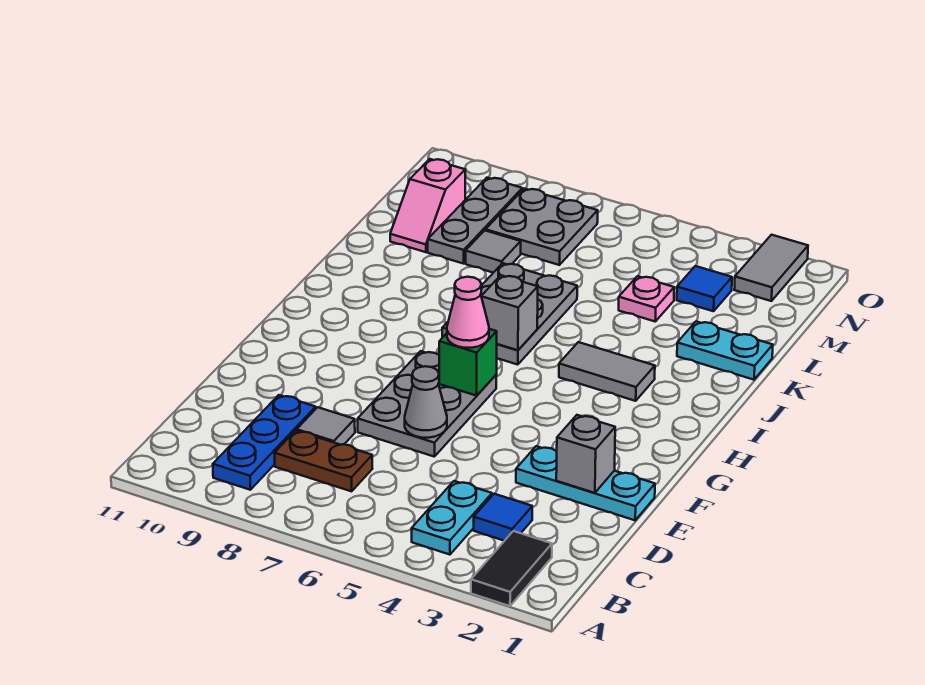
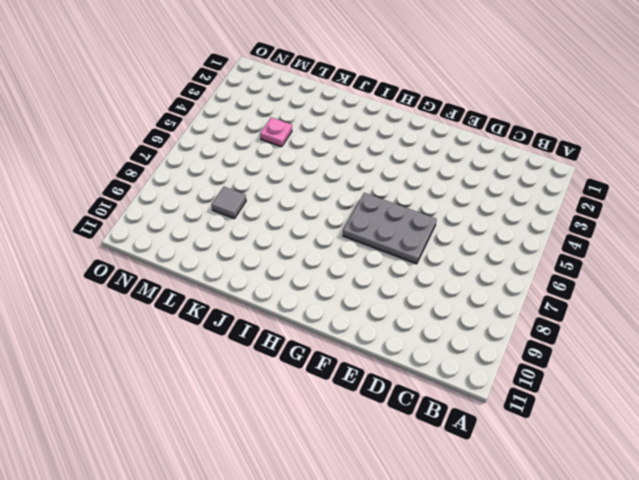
none -> black tile A2:B2 level 1
none -> cyan plate B4:C4 level 1
none -> blue plate B9:D9 level 1

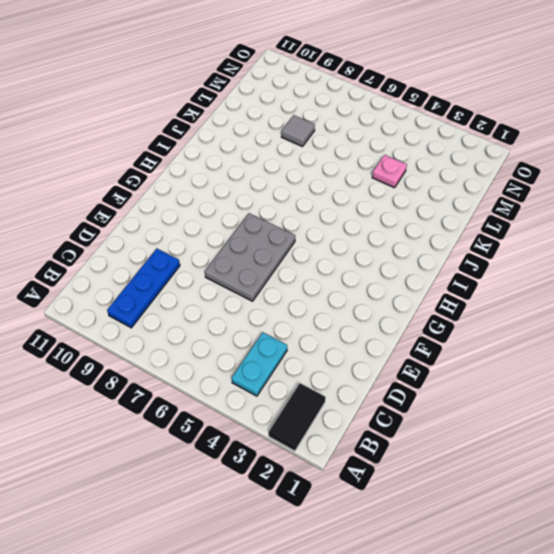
none -> blue tile C3 level 1
none -> brown plate C7:C8 level 1
none -> grey tile D8 level 1

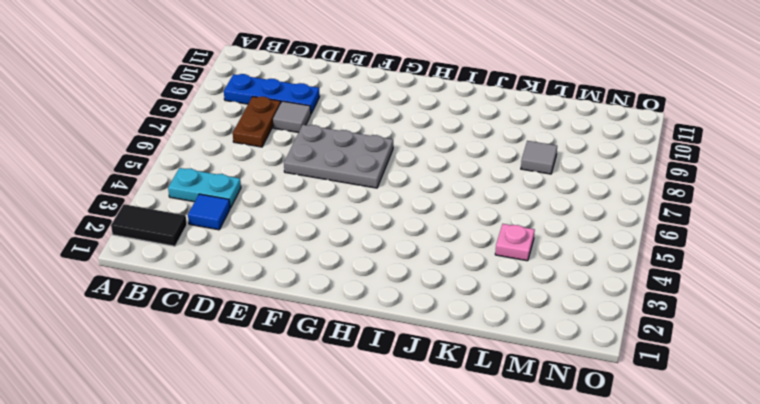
none -> cyan plate E1:E3 level 1
none -> grey tile I3:I4 level 1
none -> grey plate I6:K7 level 1

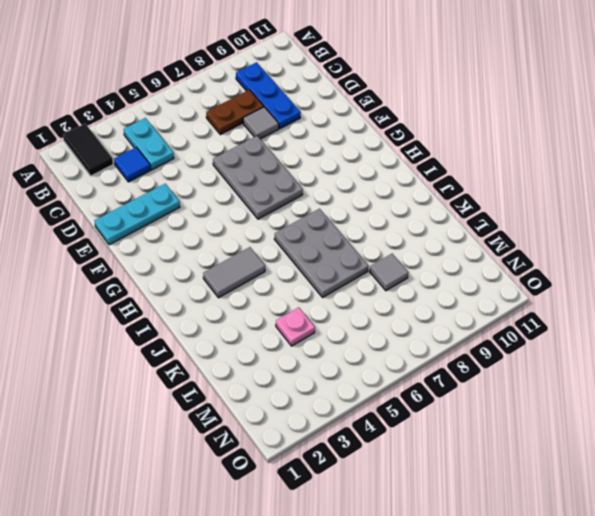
none -> cyan plate K1:K2 level 1
none -> grey plate L9:N9 level 1
none -> pink slope L10:M10 level 1 top M

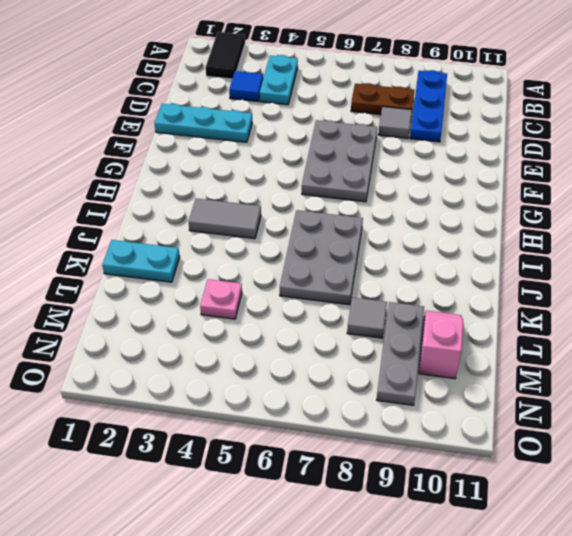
none -> blue tile M3 level 1
none -> grey plate M7:N8 level 1
none -> grey tile N2:O2 level 1

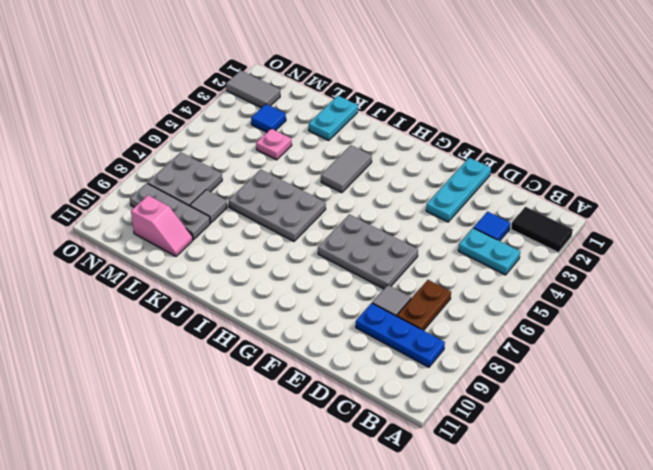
none -> grey brick E2 level 2
none -> grey cone E6 level 2
none -> green brick G6 level 2

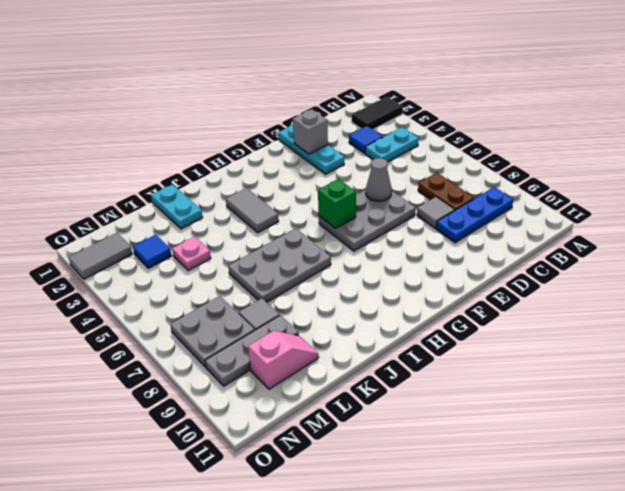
none -> grey brick I6 level 2
none -> pink cone G6 level 3

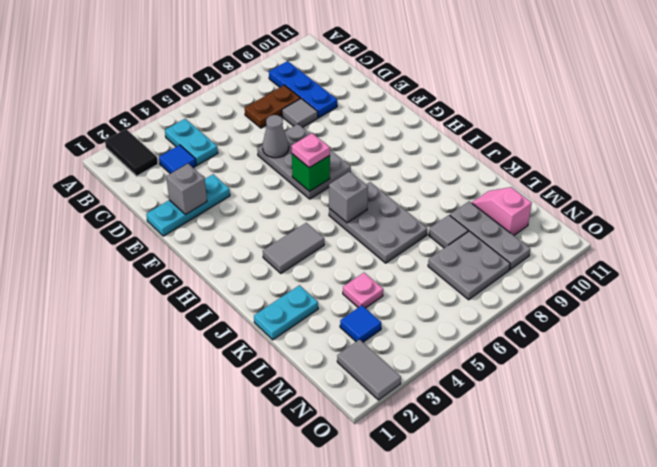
pink plate G6 level 3 -> pink cone G6 level 3

